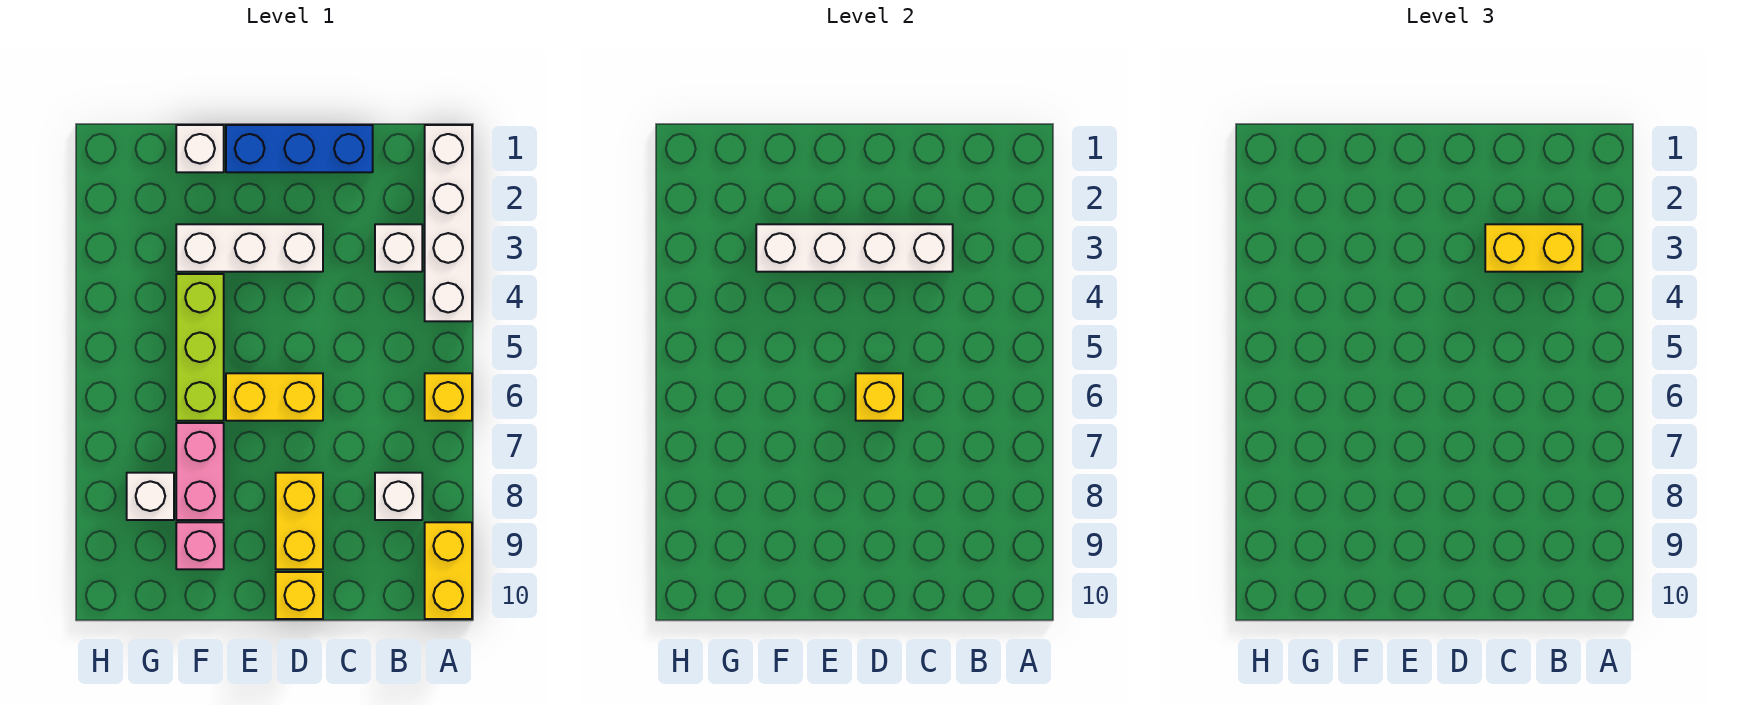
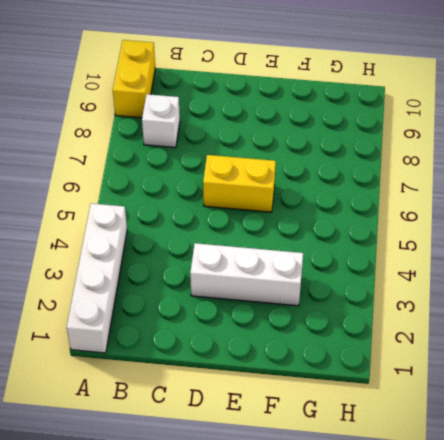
none -> yellow brick A6 level 1
none -> white brick B3 level 1
none -> blue brick C1:E1 level 1

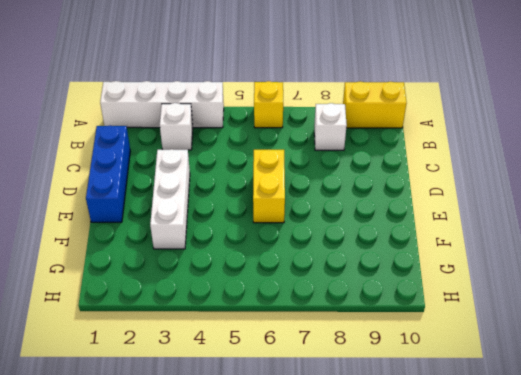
none -> yellow brick D8:D9 level 1
none -> yellow brick D10 level 1
none -> white brick F1 level 1

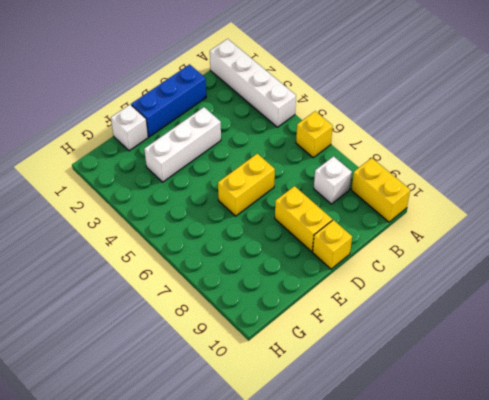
none -> white brick B3 level 1
none -> lime brick F4:F6 level 1
none -> pink brick F7:F8 level 1

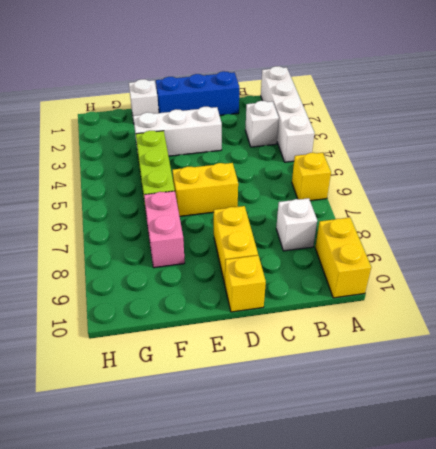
none -> pink brick F9 level 1
none -> white brick G8 level 1
none -> white brick C3:F3 level 2

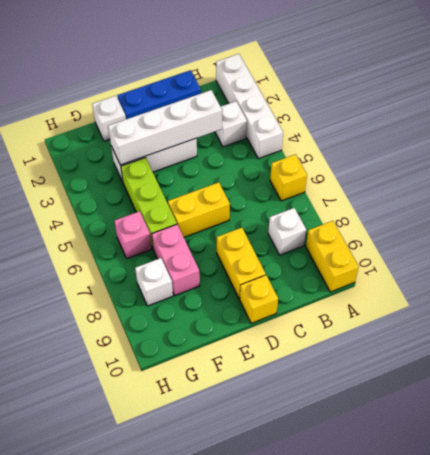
pink brick G6 level 1 -> pink brick F9 level 1
none -> yellow brick D6 level 2
none -> yellow brick B3:C3 level 3

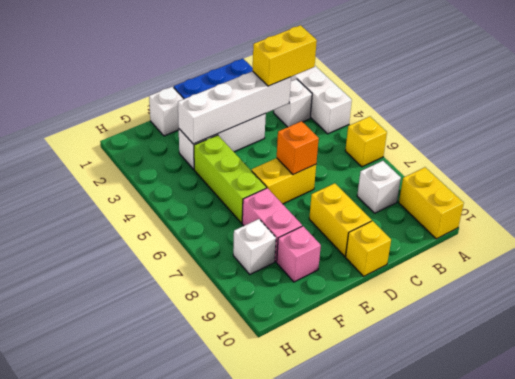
orange brick D6 level 2 -> yellow brick D6 level 2

